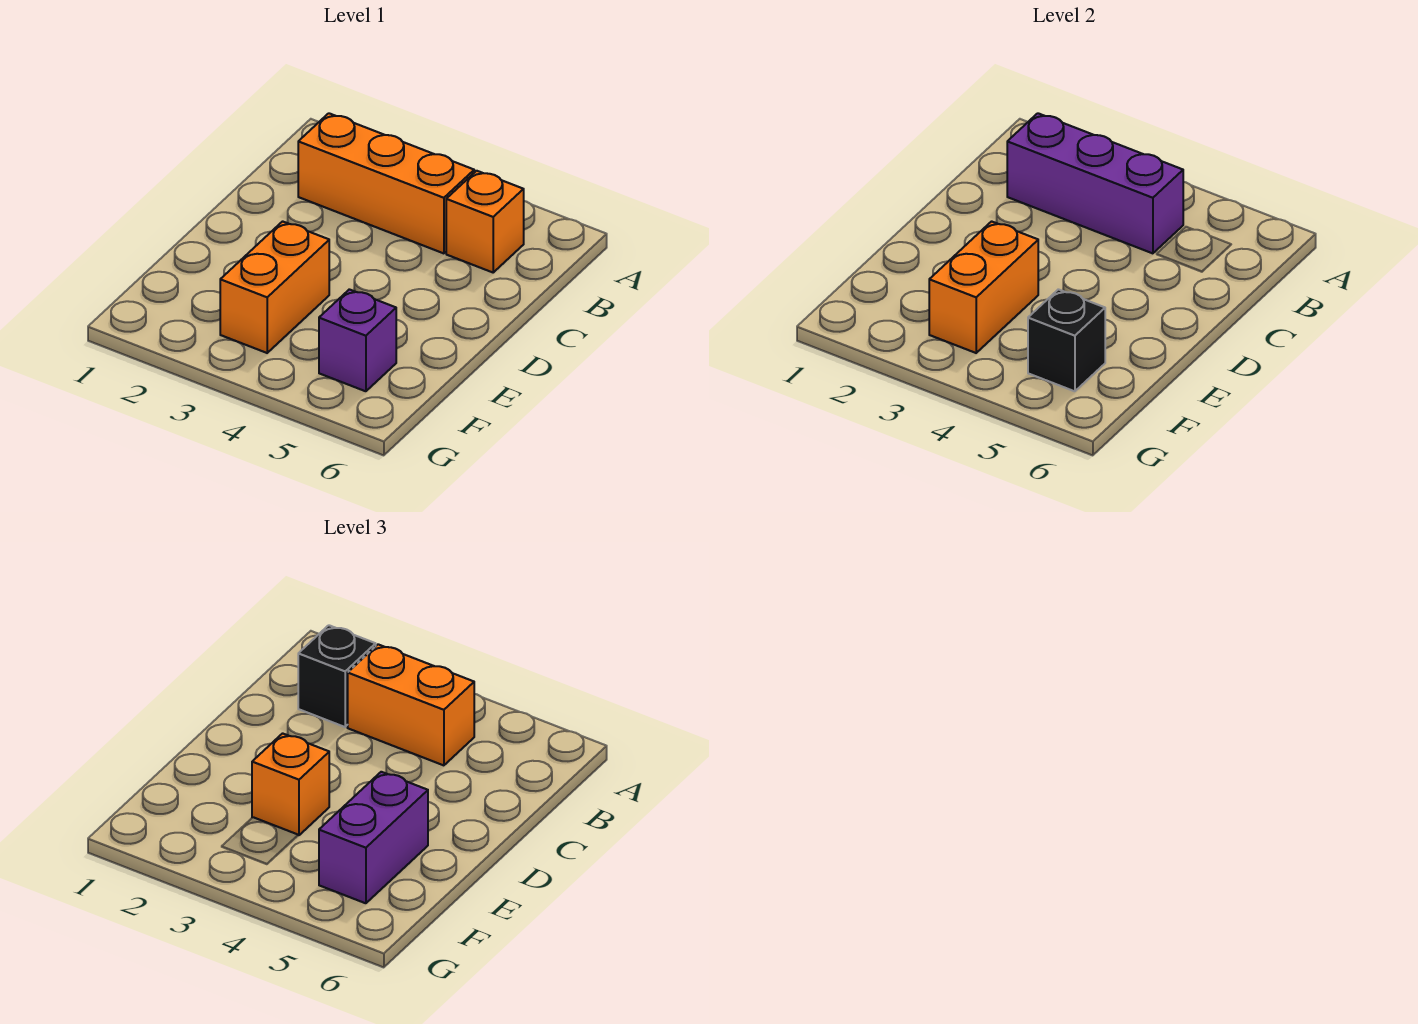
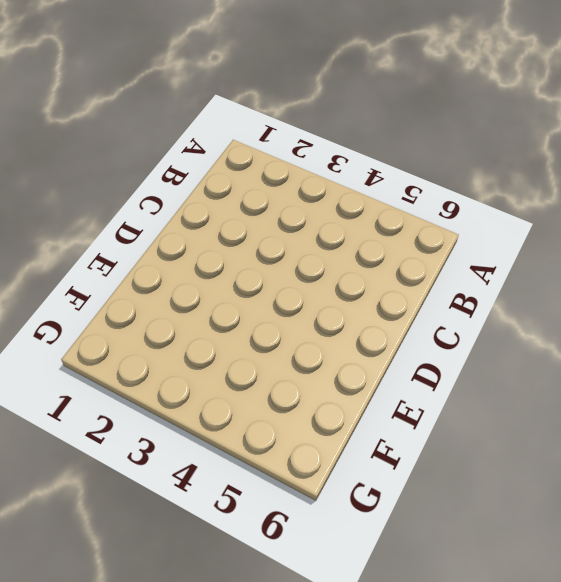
none -> orange brick B2:B4 level 1
none -> orange brick B5 level 1

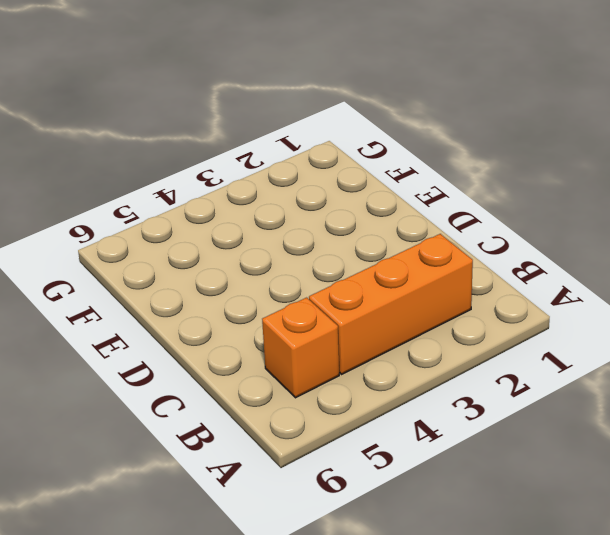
none -> orange brick E3:F3 level 1
none -> purple brick F5 level 1

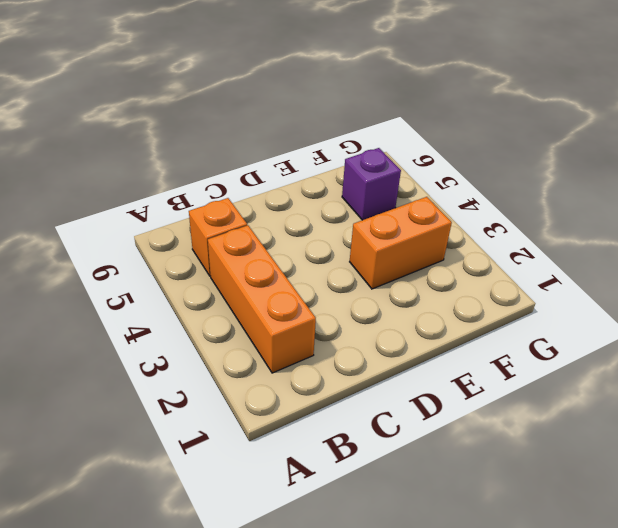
none -> purple brick B2:B4 level 2
none -> orange brick E3:F3 level 2

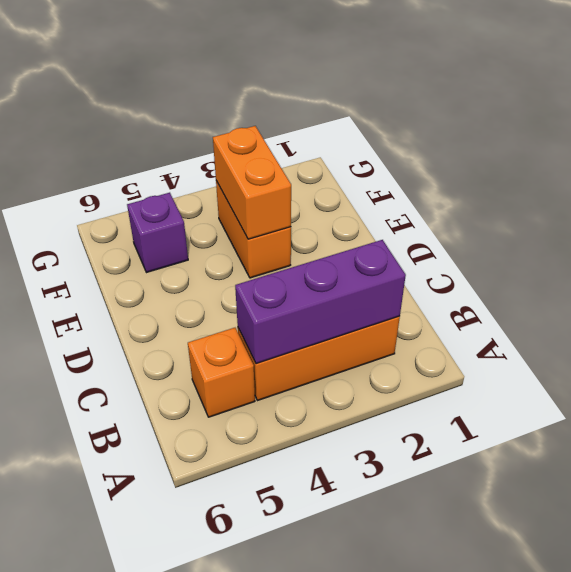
none -> black brick F5 level 2
none -> black brick B2 level 3

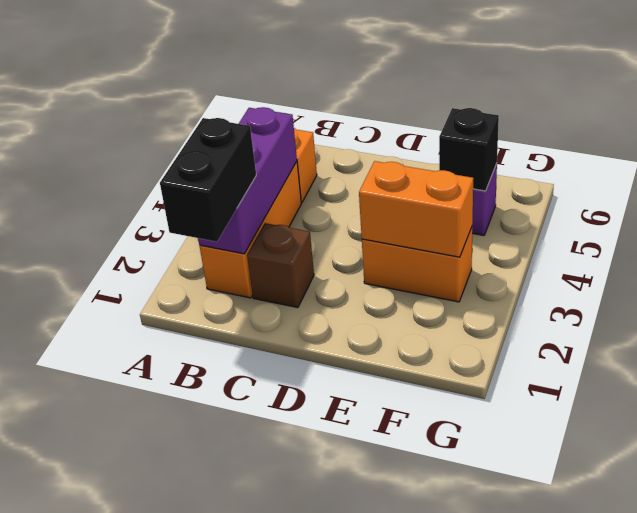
black brick B1:B2 level 3 -> black brick B2 level 3
brown brick C2 level 1 -> none
none -> orange brick B3:B4 level 3
none -> orange brick E3 level 3

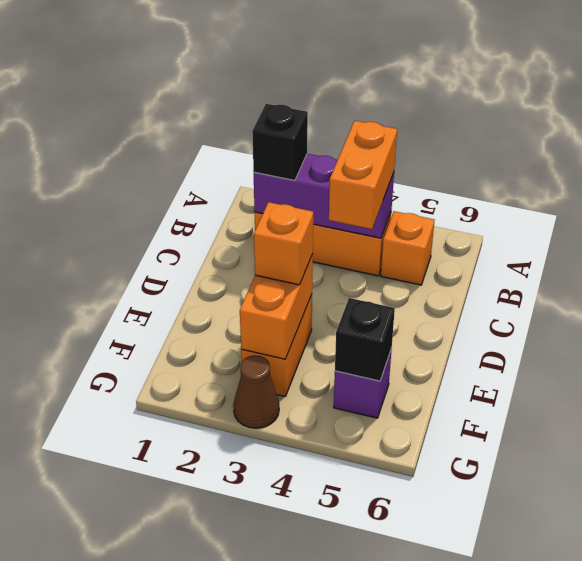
orange brick B4:C4 level 3 -> orange brick B3:B4 level 3
brown cone G3 level 1 -> none
none -> purple brick E5:F5 level 3

